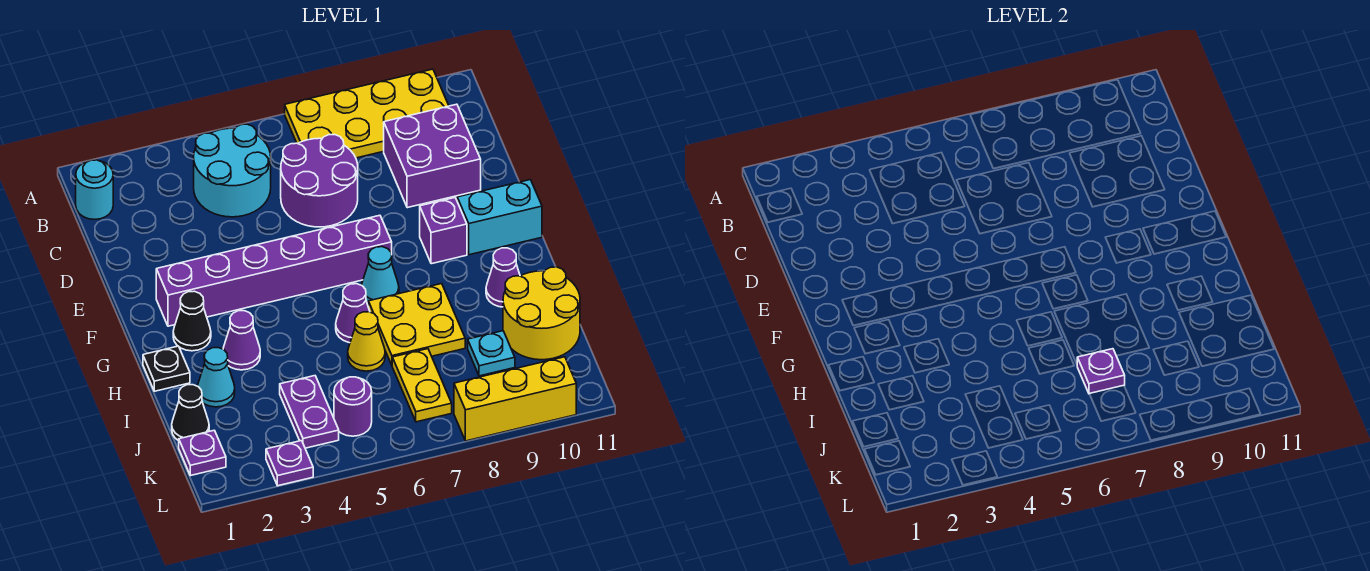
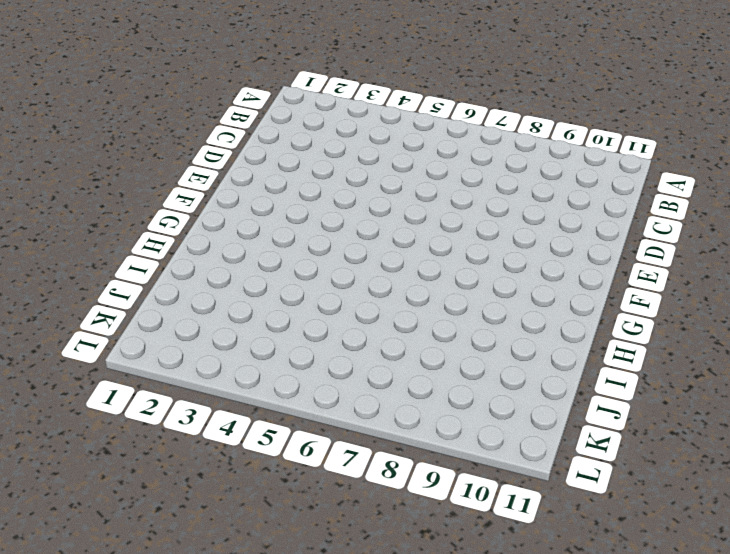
none -> yellow plate A7:B10 level 1
none -> cyan round brick B1 level 1
none -> cyan round brick B4:C5 level 1

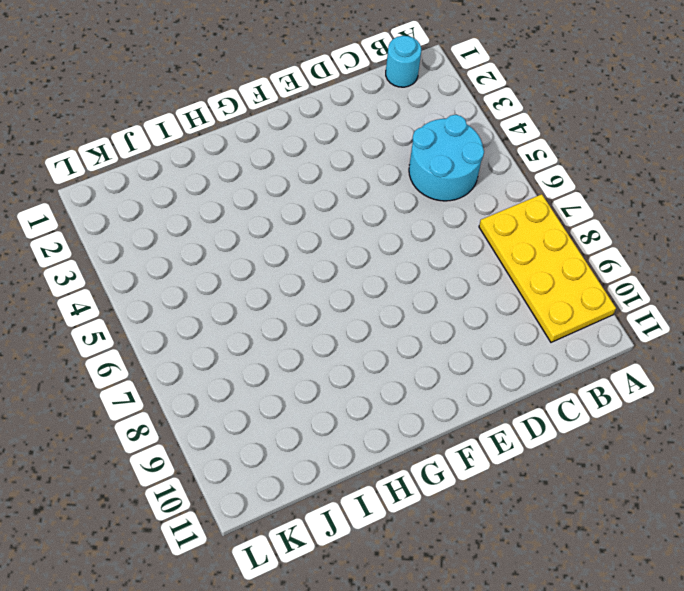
none -> purple round brick C6:D7 level 1
none -> purple brick C9:D10 level 1
none -> purple brick F2:F7 level 1

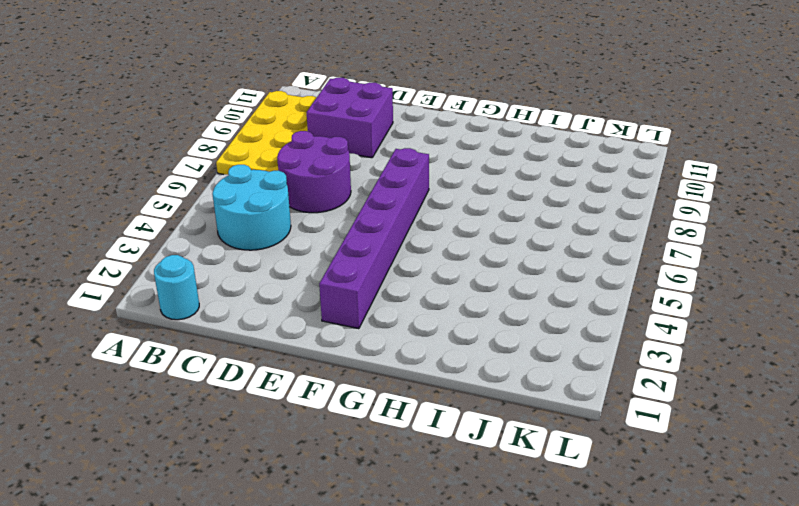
none -> purple brick F9 level 1
none -> cyan brick F10:F11 level 1
none -> black cone G2 level 1

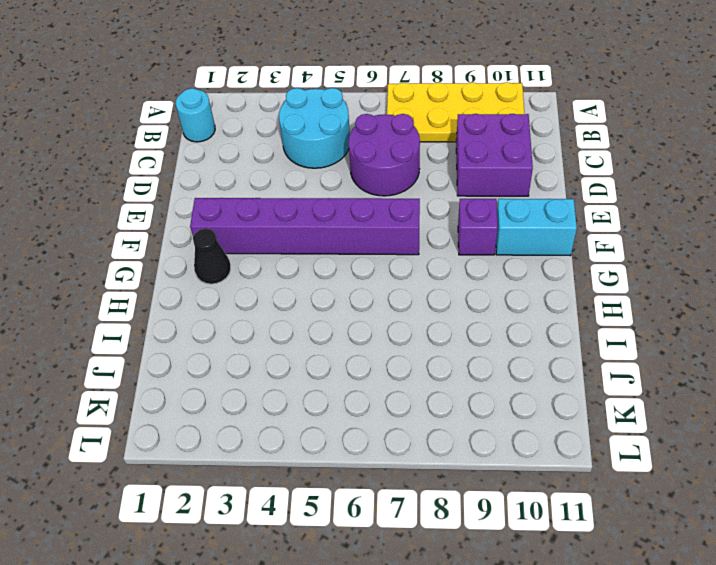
none -> cyan cone G7 level 1
none -> black plate H1 level 1
none -> purple cone H3 level 1

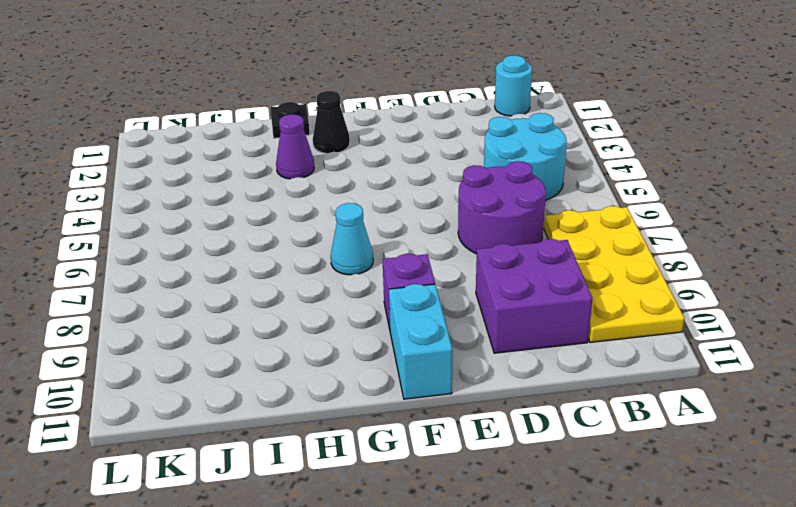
none -> purple brick F2:F7 level 1
none -> purple cone H6 level 1
none -> yellow plate H7:I8 level 1

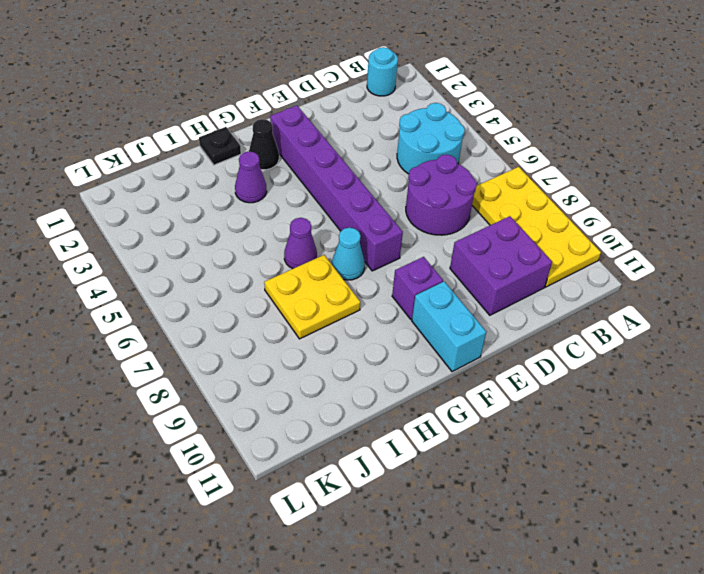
none -> purple cone H10 level 1
none -> cyan cone I2 level 1
none -> yellow cone I6 level 1

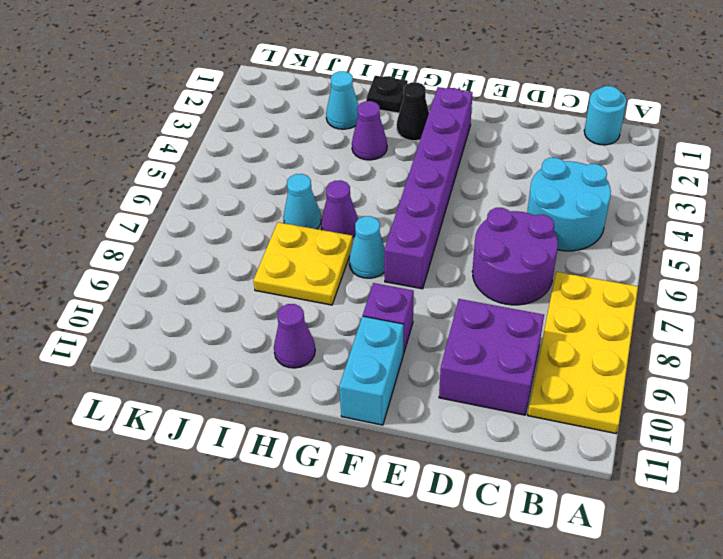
cyan cone I6 level 1 -> yellow cone I6 level 1
none -> yellow round brick I10:J11 level 1
none -> black cone J1 level 1
none -> purple plate J4:K4 level 1

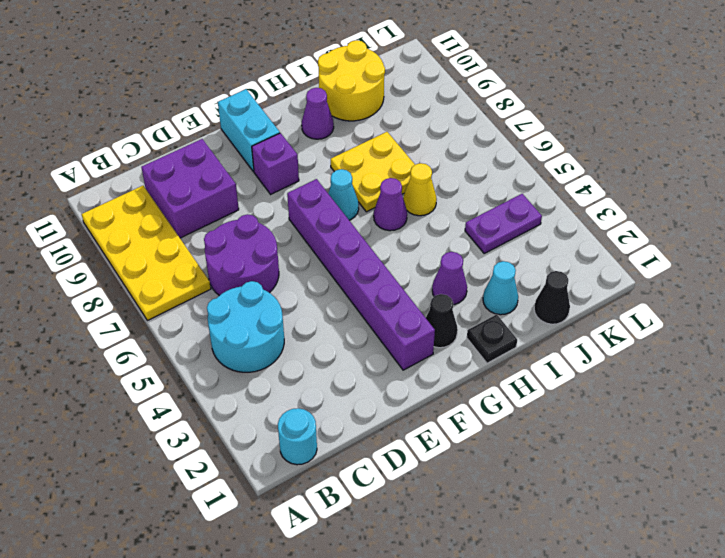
none -> yellow plate J7:K7 level 1
none -> cyan plate J9 level 1
none -> purple plate K1 level 1

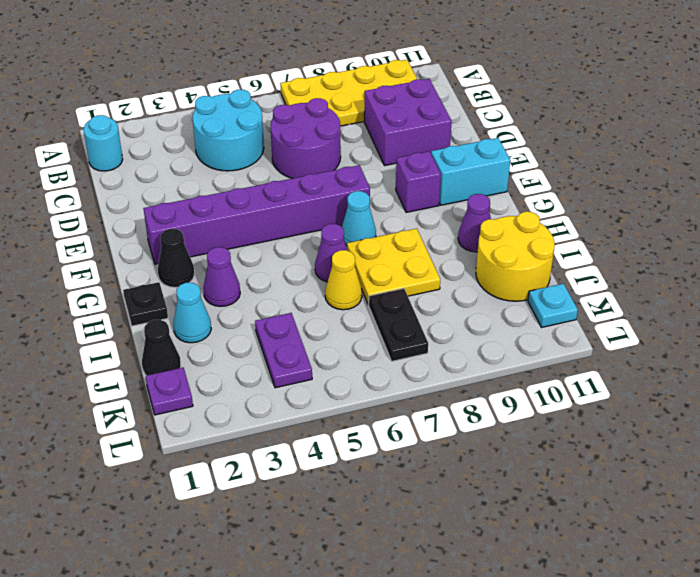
black plate J7:K7 level 1 -> yellow plate J7:K7 level 1
cyan plate K11 level 1 -> cyan plate J9 level 1
none -> purple round brick K5 level 1
none -> purple plate L3 level 1
none -> yellow brick L8:L10 level 1

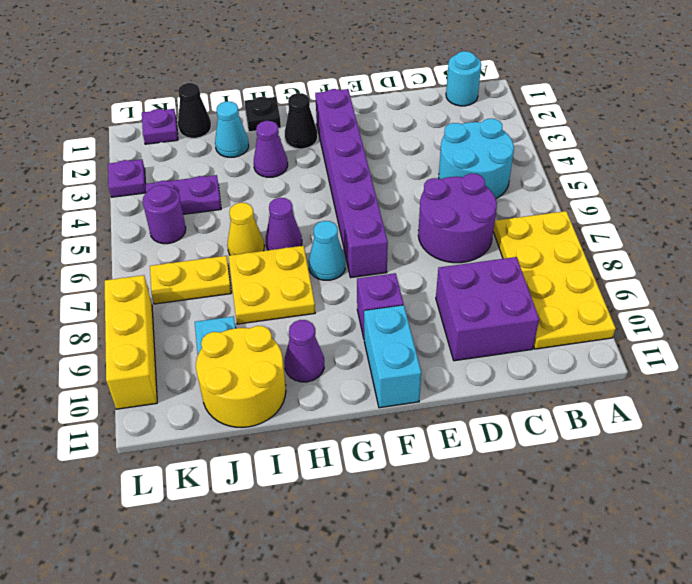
none -> purple plate J7 level 2

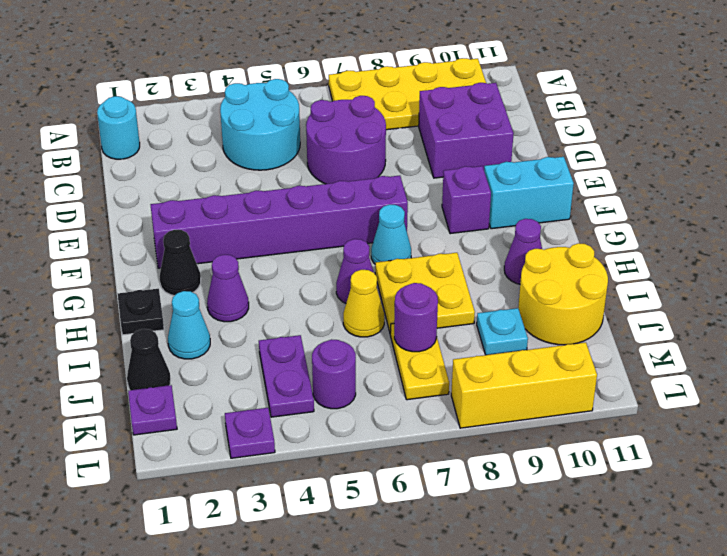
purple round brick J7 level 2 -> purple plate J7 level 2

